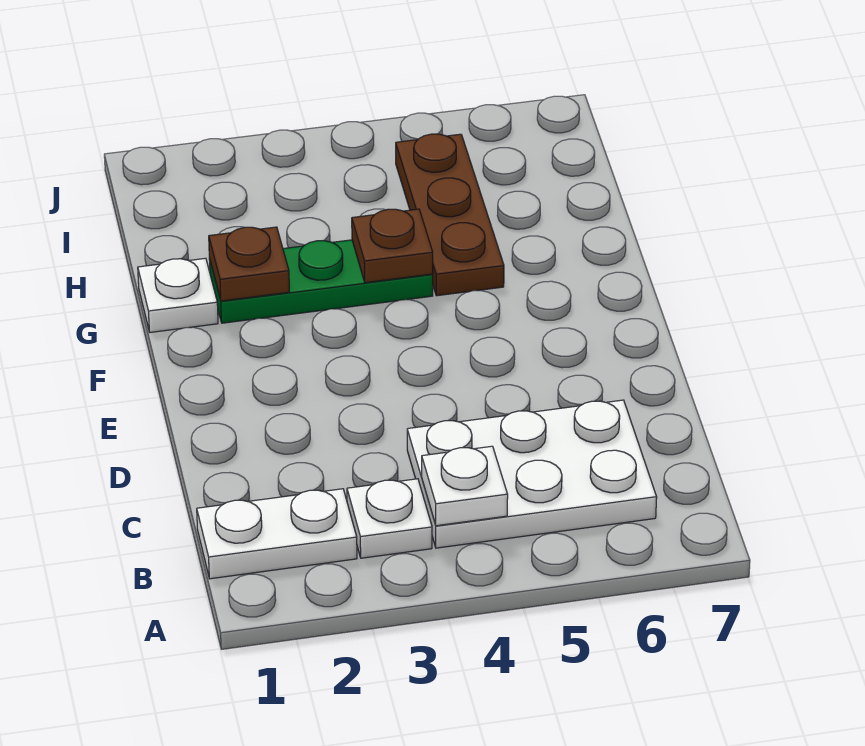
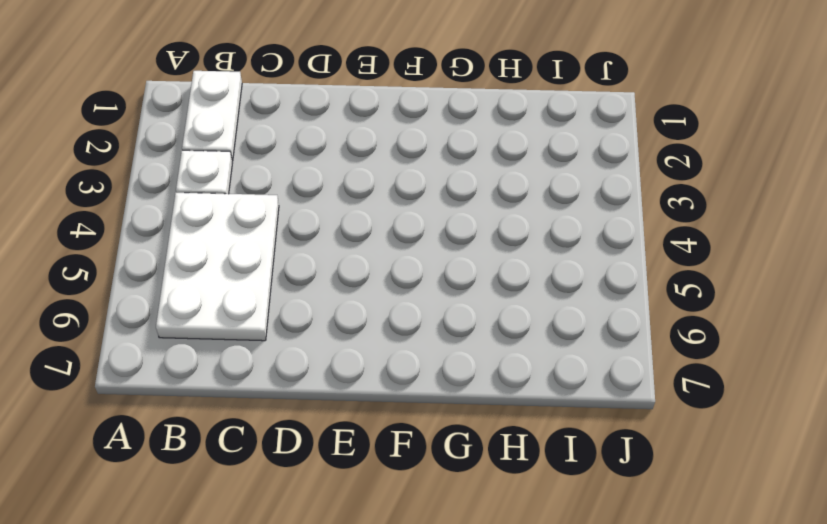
none -> white plate G1 level 1
none -> green plate G2:G4 level 1

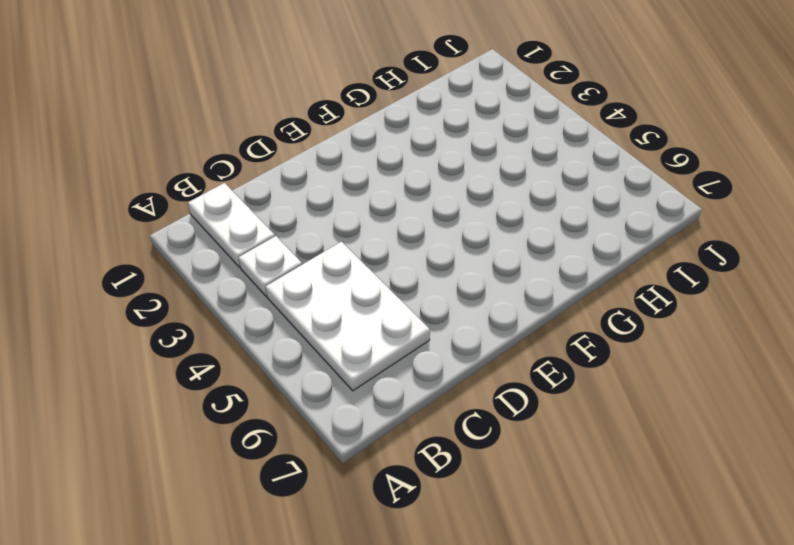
none -> white plate G1 level 1
none -> green plate G2:G4 level 1

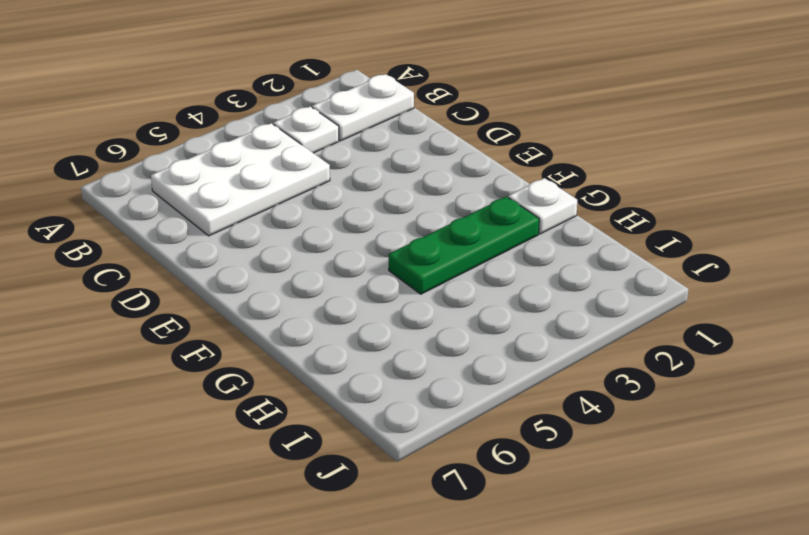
none -> brown plate G5:I5 level 1
none -> white plate B4 level 2

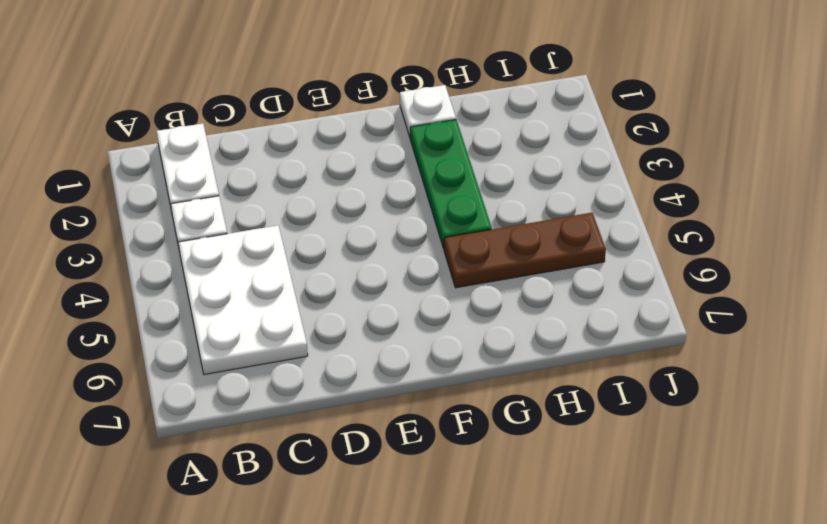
none -> white plate B4 level 2
none -> brown plate G2 level 2

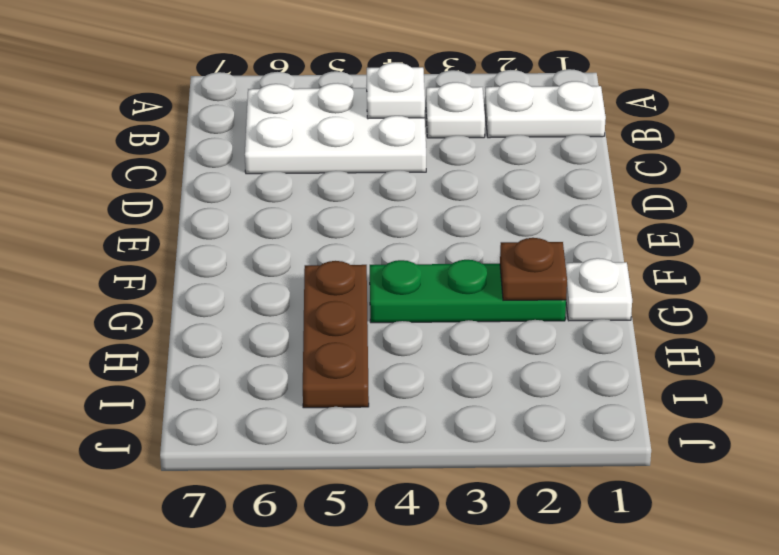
none -> brown plate G4 level 2

